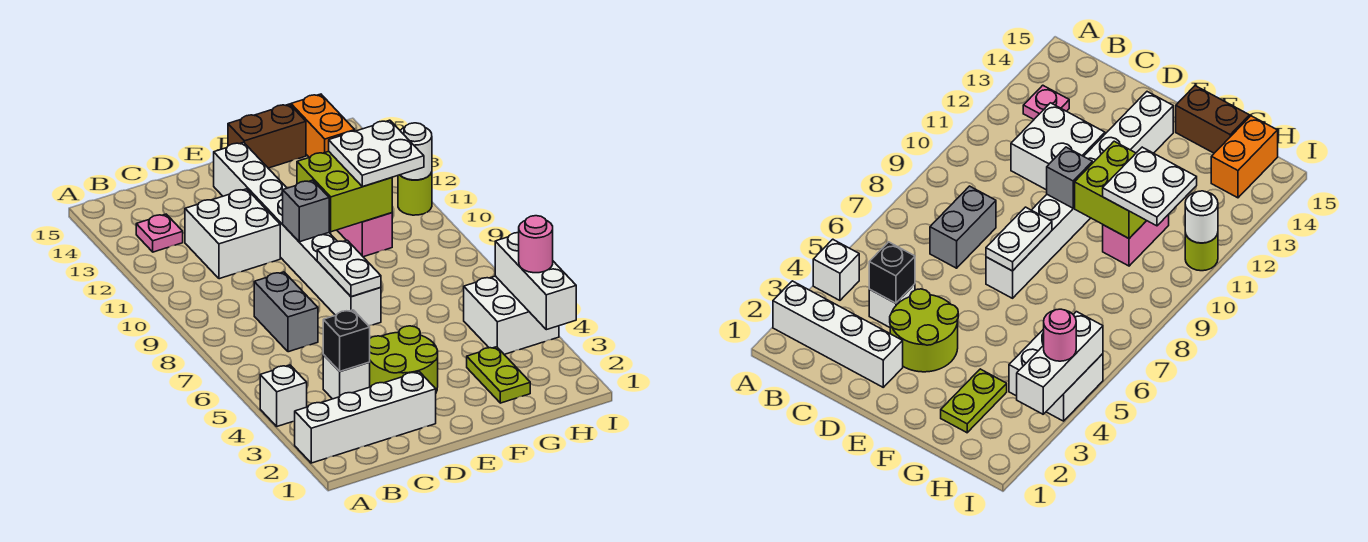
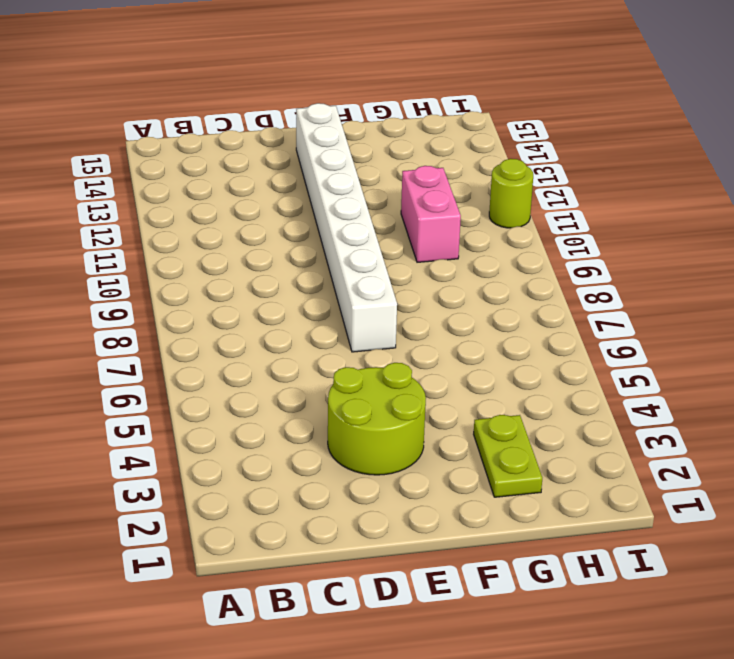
none -> white brick A2:D2 level 1
none -> white brick A4 level 1
none -> pink plate B13 level 1

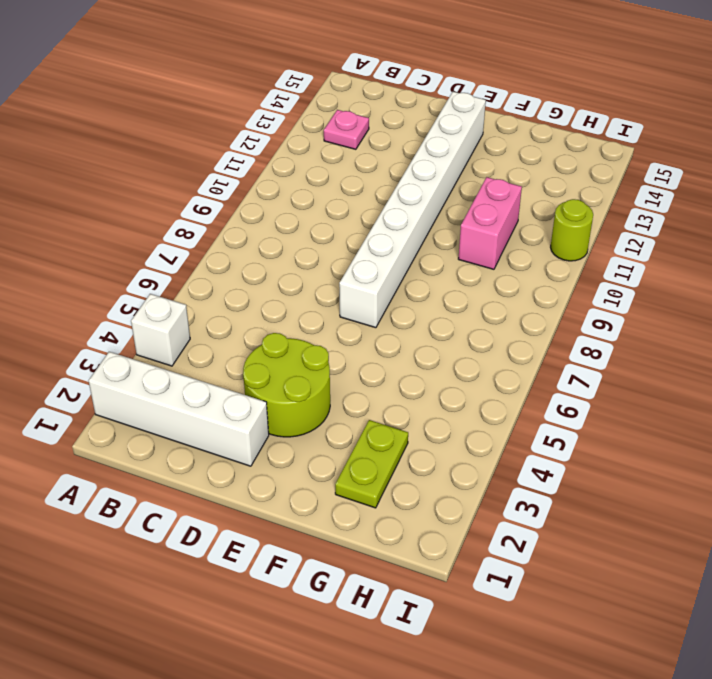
none -> white brick C4 level 1
none -> grey brick C7:C8 level 1
none -> white brick C11:D12 level 1

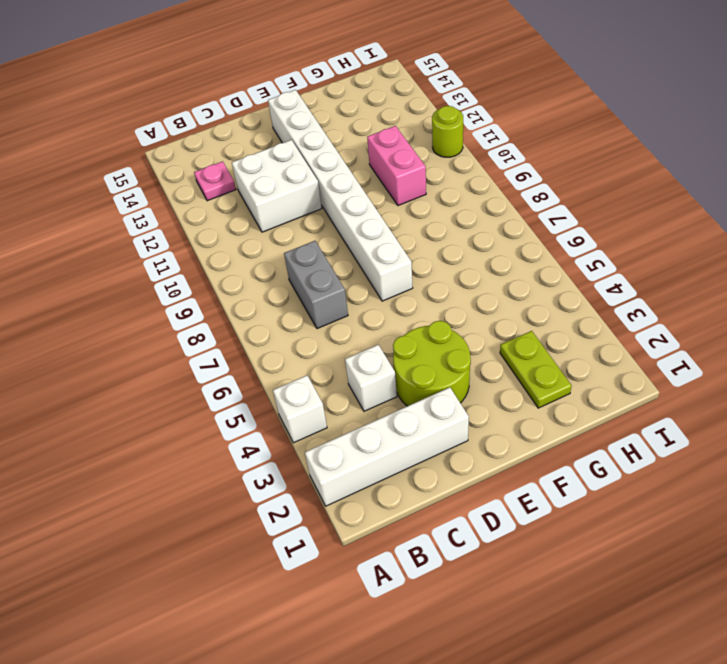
none -> brown brick F15:G15 level 1
none -> white brick H4:I5 level 1
none -> orange brick H14:H15 level 1

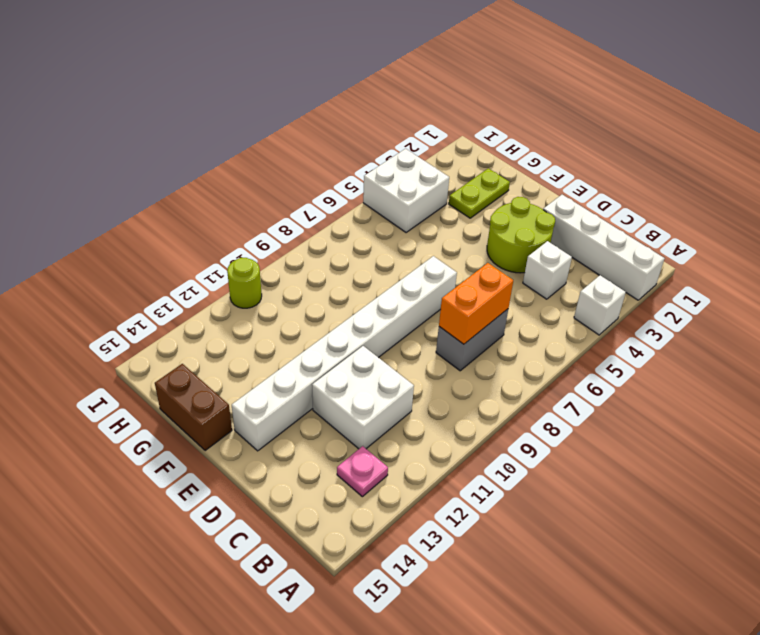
orange brick C7:C8 level 2 -> orange brick H14:H15 level 1
none -> pink brick G10:G11 level 1
none -> black brick C4 level 2
none -> white plate E7:E8 level 2

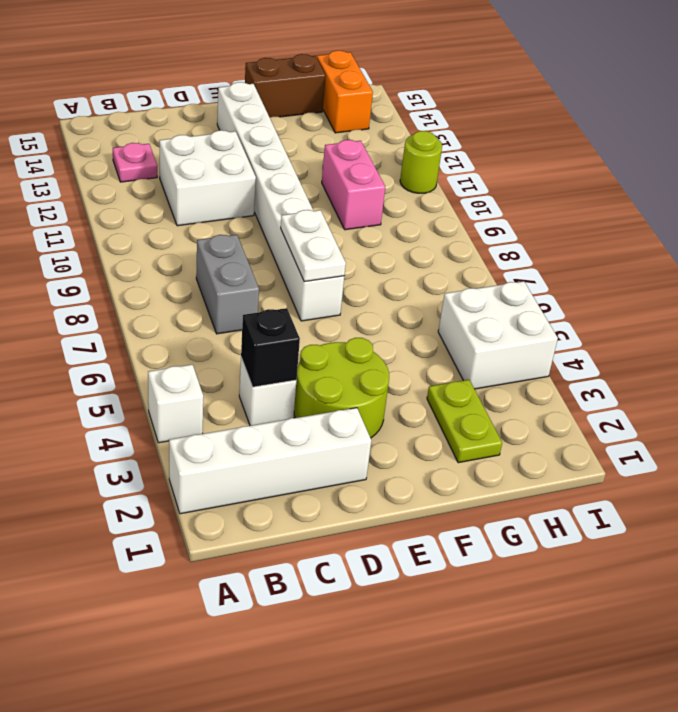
none -> grey brick E10 level 2
none -> lime brick F10:G11 level 2
none -> white brick I3:I5 level 2

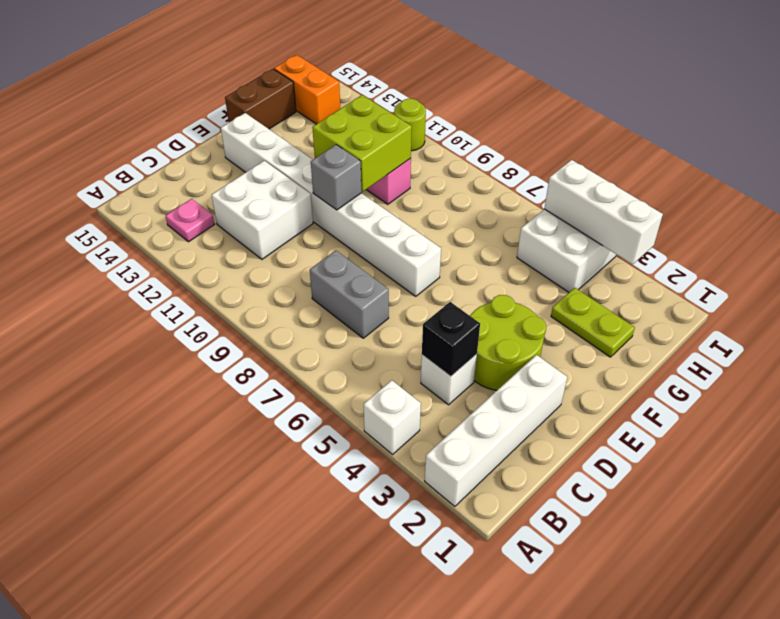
none -> white plate E7:E8 level 2
none -> white round brick I11 level 2
none -> white plate G10:H11 level 3

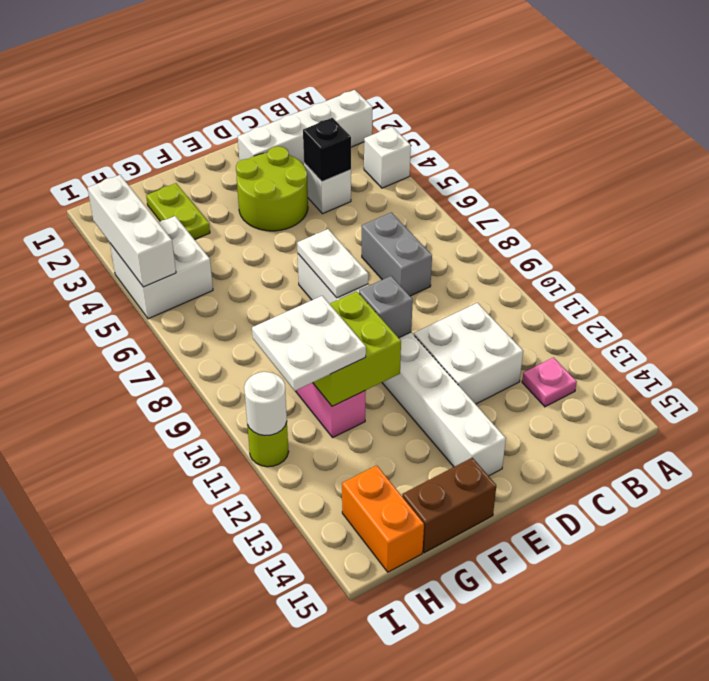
none -> pink round brick I4 level 3

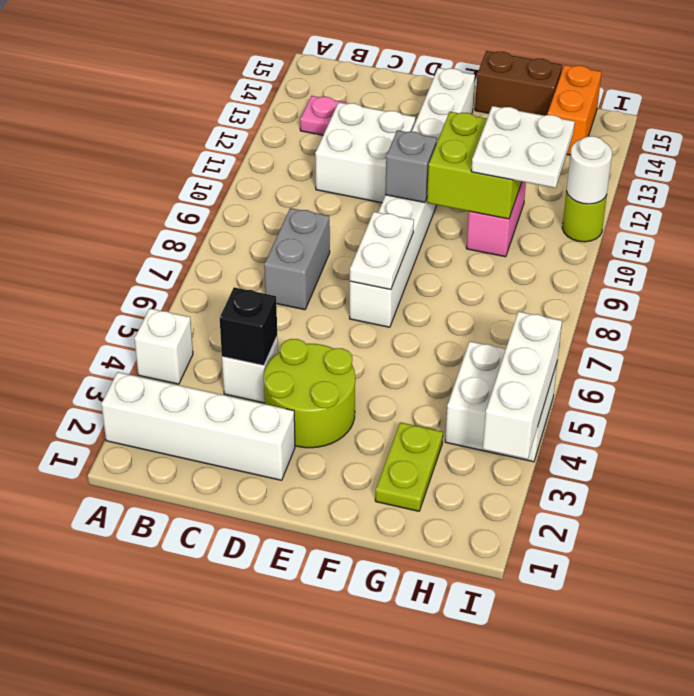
none -> pink round brick I4 level 3

